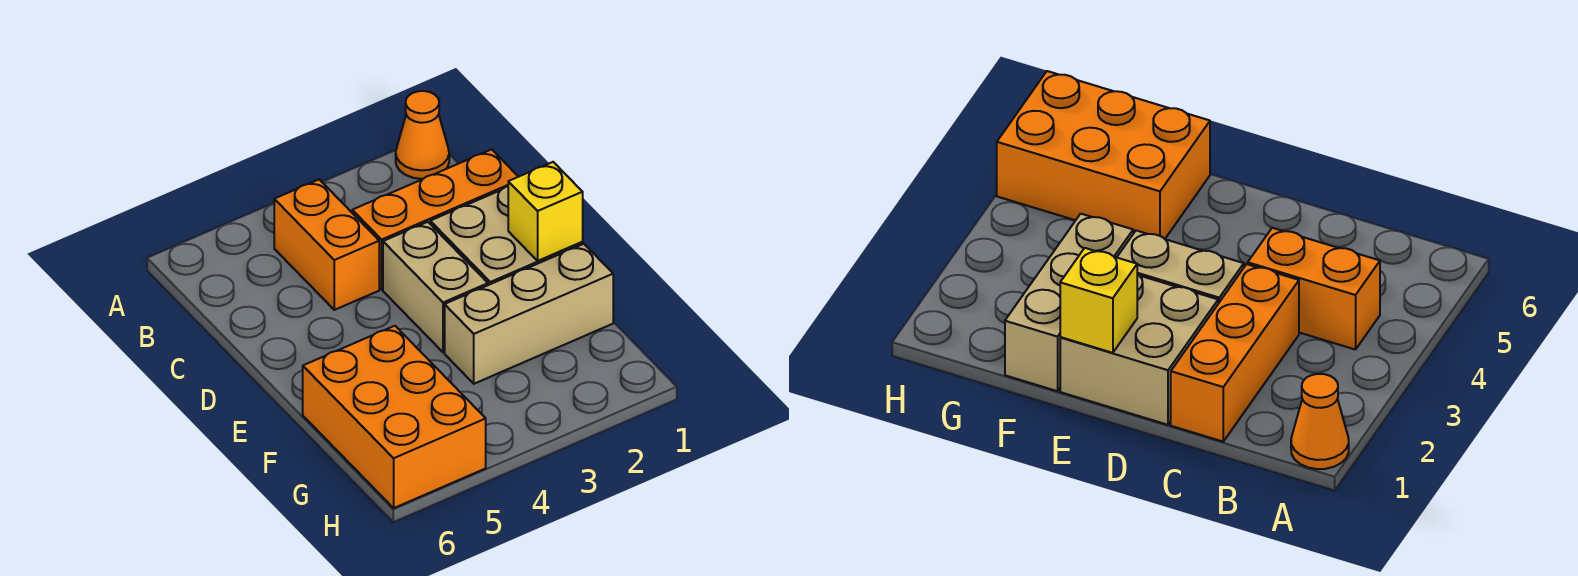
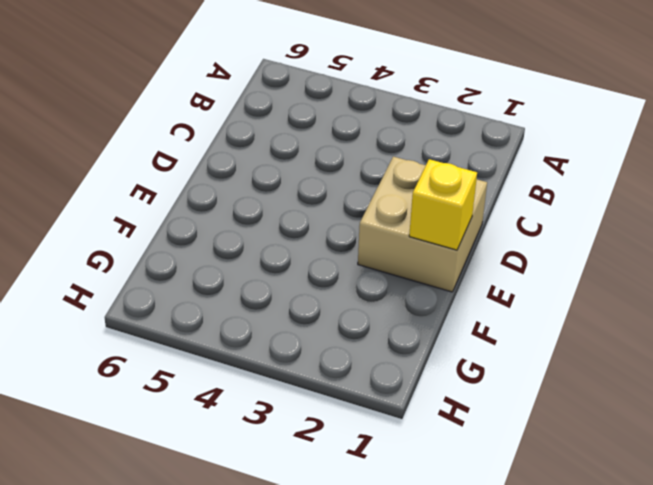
none -> orange cone A1 level 1
none -> orange brick B4:C4 level 1

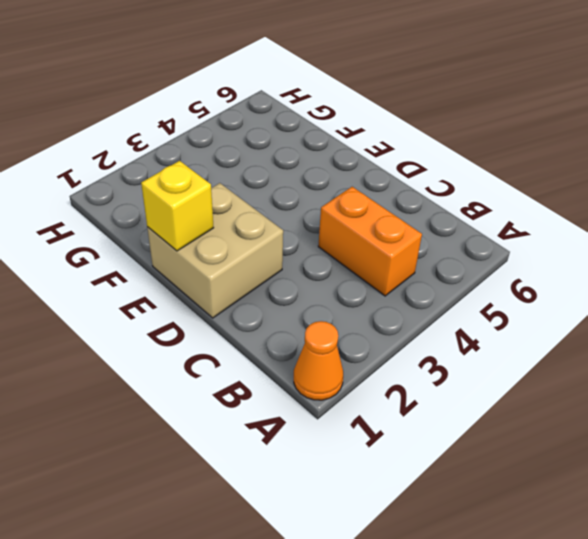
none -> orange brick C1:C3 level 1
none -> tan brick D3:E3 level 1

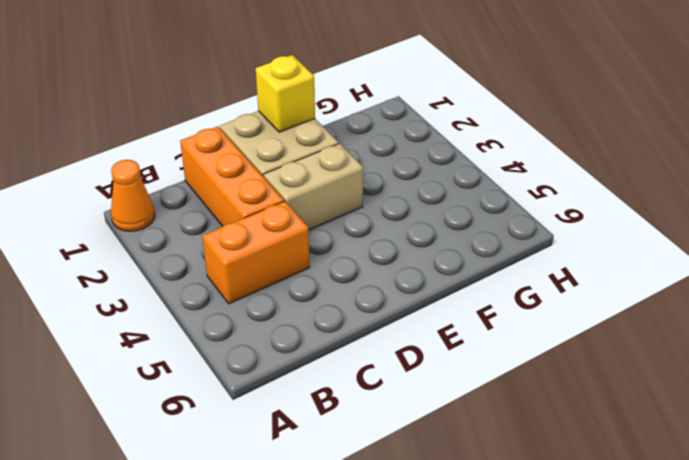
none -> tan brick F1:F3 level 1
none -> orange brick F5:H6 level 1

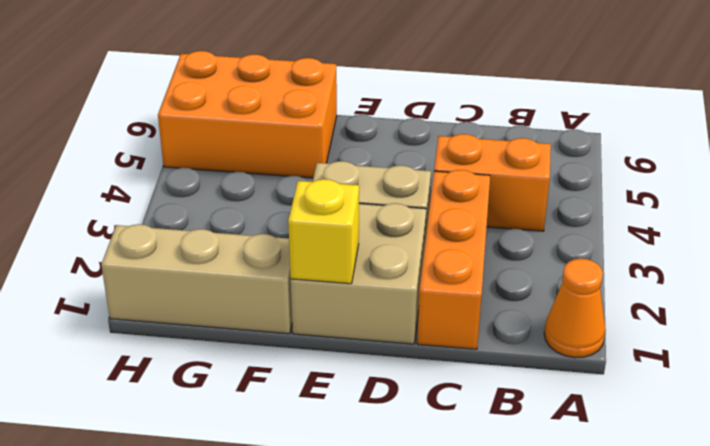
tan brick F1:H1 level 1 -> tan brick F1:F3 level 1

